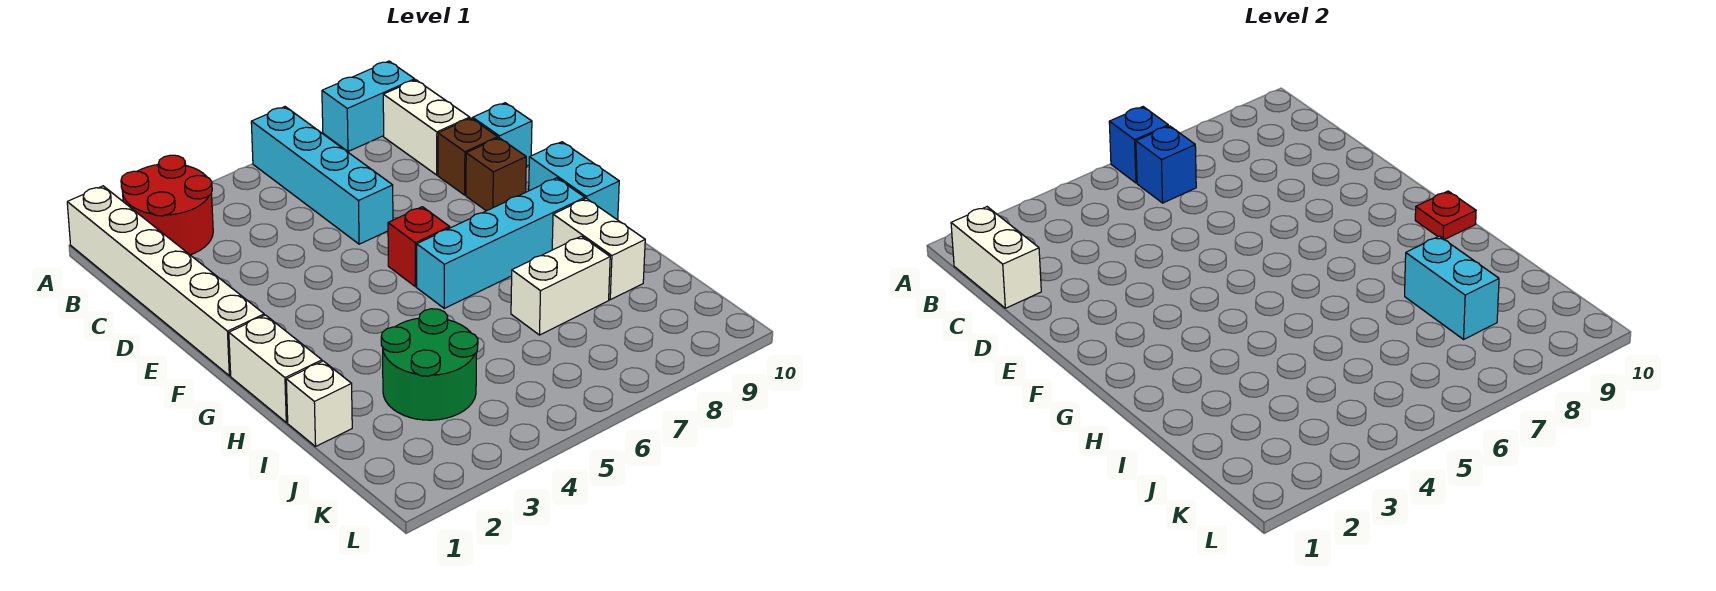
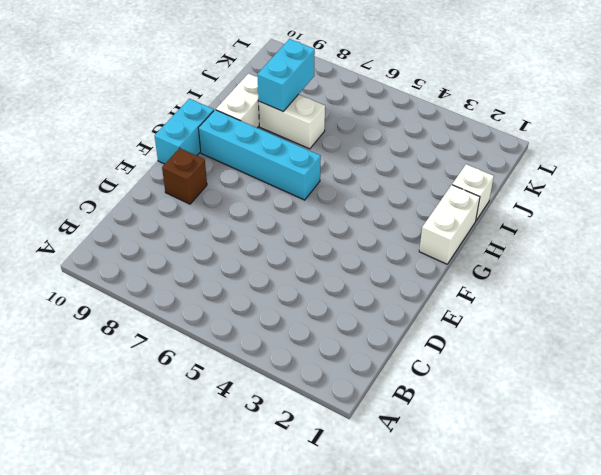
none -> white brick A1:F1 level 1
none -> red round brick A2:B3 level 1
none -> cyan brick A6:D6 level 1

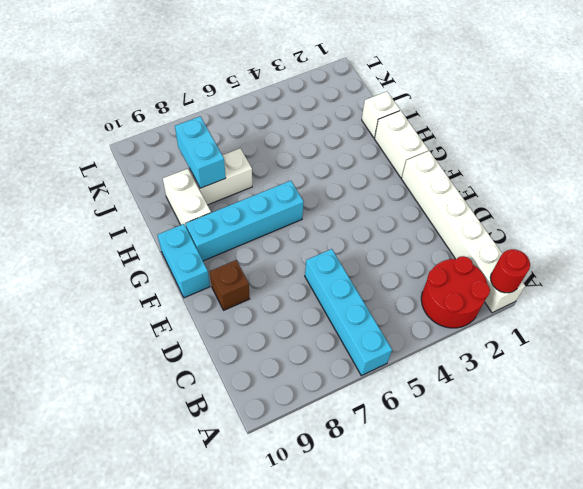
red round brick A1 level 2 -> none
none -> cyan brick A8:A9 level 1
none -> white brick B9:C9 level 1
none -> brown brick D9 level 1

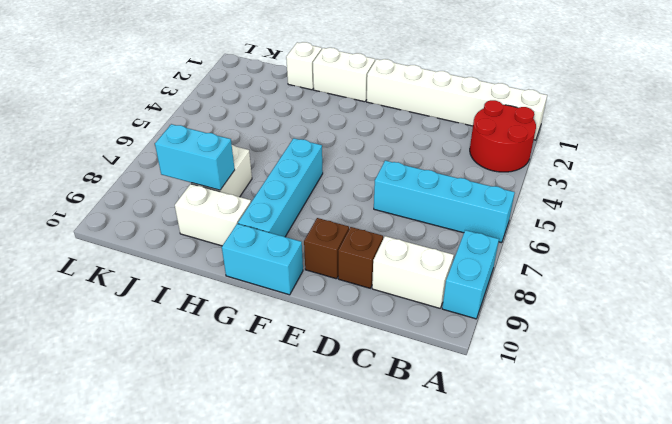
none -> cyan brick D10 level 1
none -> red brick F6 level 1
none -> green round brick I3:J4 level 1

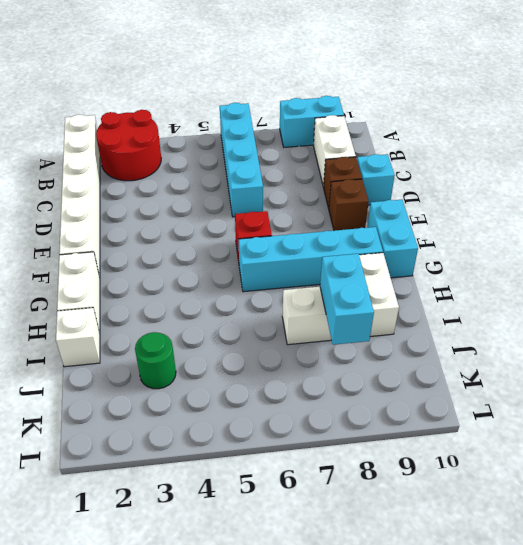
green round brick J3 level 1 -> green round brick I3:J4 level 1
none -> blue brick A6 level 2
none -> white brick B1:C1 level 2
none -> blue brick B6 level 2

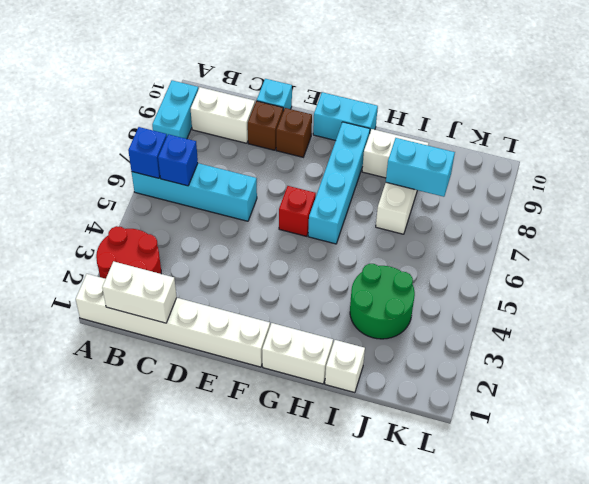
none -> red plate G10 level 2

